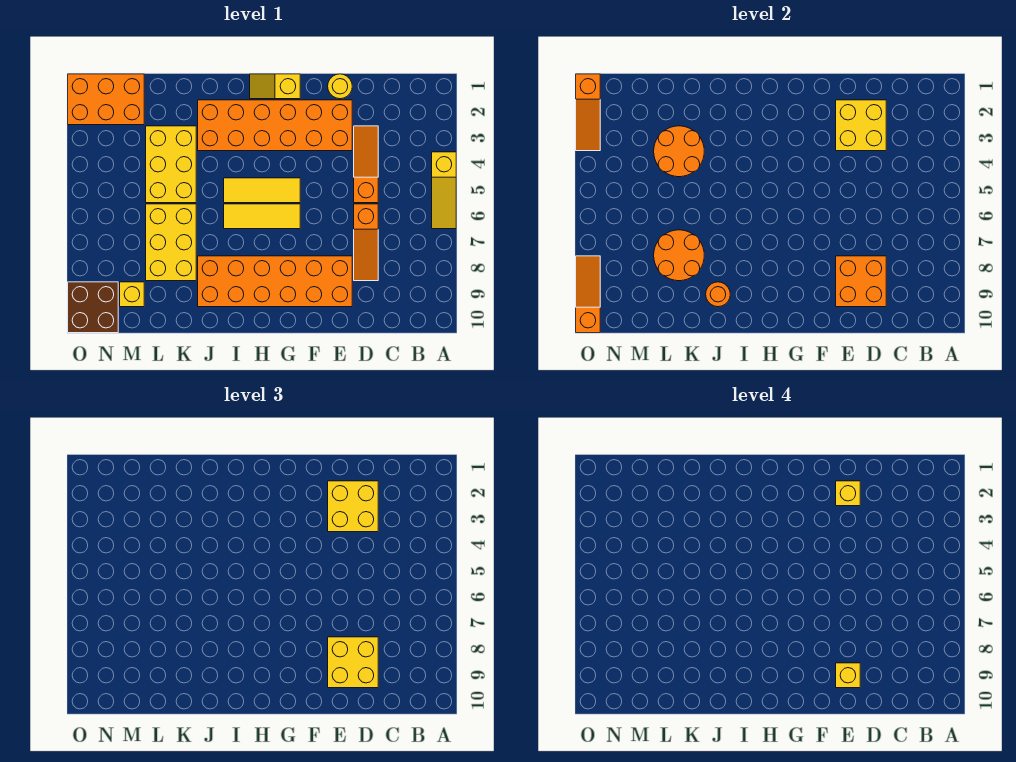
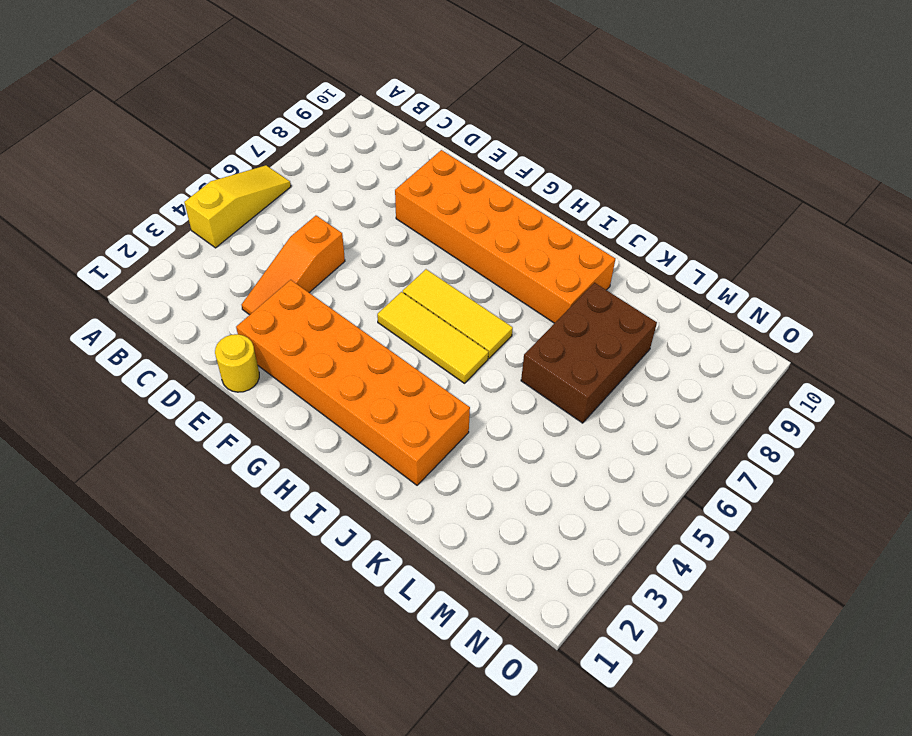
brown brick K6:L8 level 1 -> yellow brick K6:L8 level 1
none -> orange slope D6:D8 level 1 top 6
none -> yellow slope G1:H1 level 1 top G
none -> yellow brick K3:L5 level 1

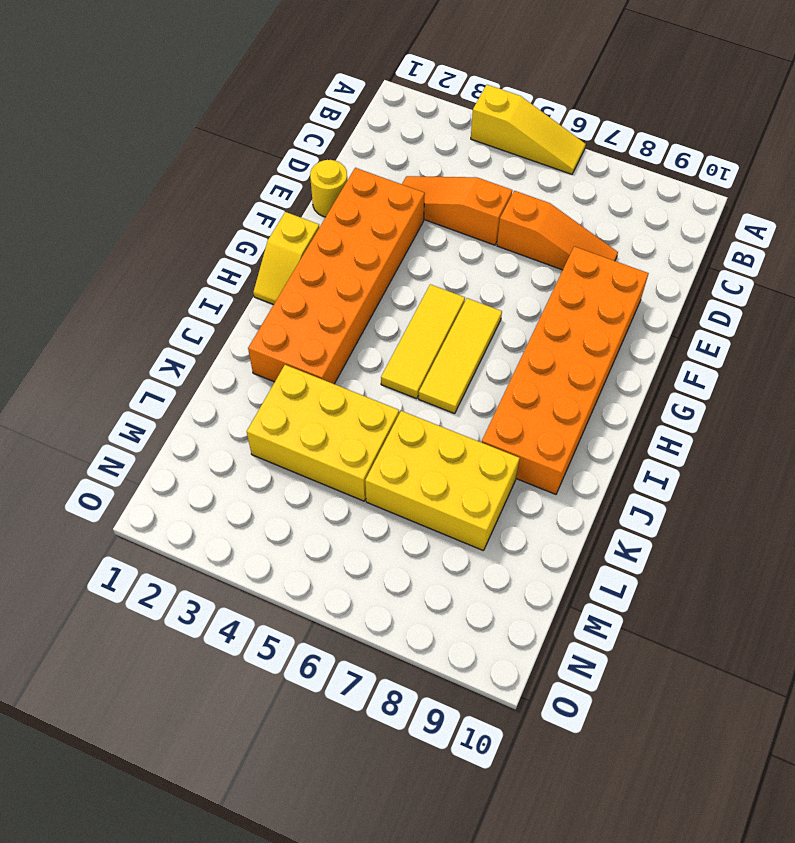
none -> orange brick M1:O2 level 1
none -> yellow brick M9 level 1
none -> brown brick N9:O10 level 1

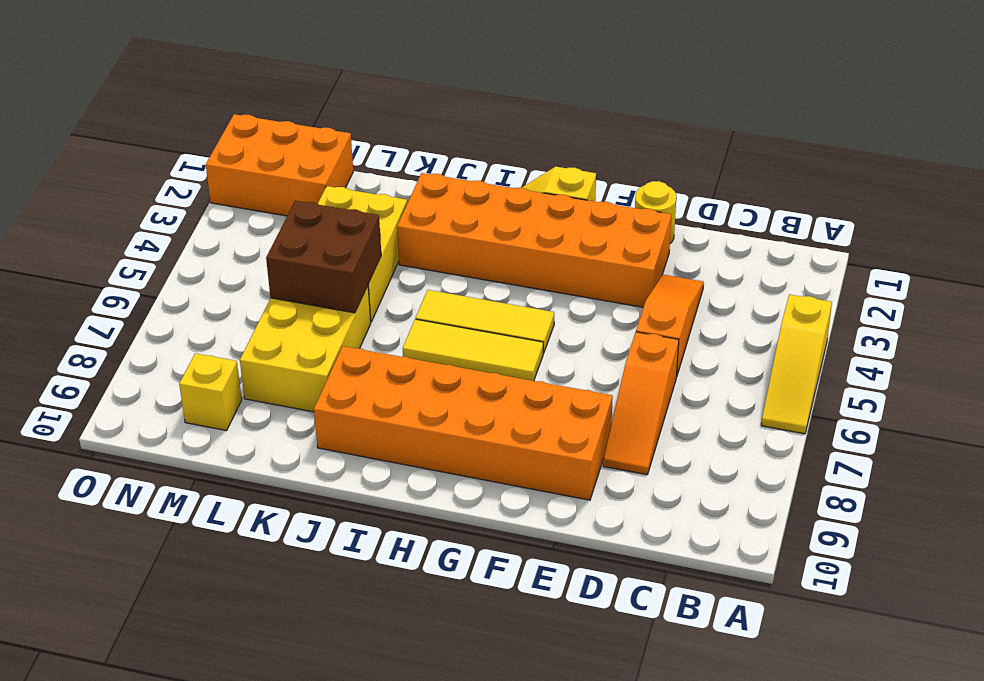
brown brick K5:L6 level 2 -> brown brick N9:O10 level 1
none -> yellow brick D2:E3 level 2
none -> orange brick D8:E9 level 2
none -> orange round brick J9 level 2

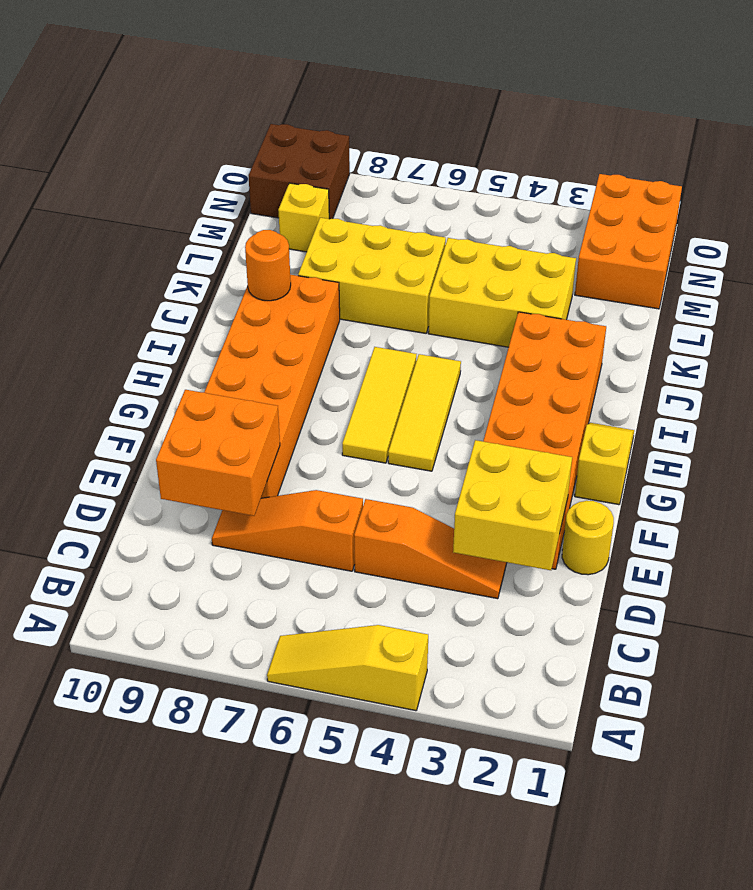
none -> orange round brick K3:L4 level 2
none -> orange round brick K7:L8 level 2
none -> orange slope O1:O3 level 2 top 1

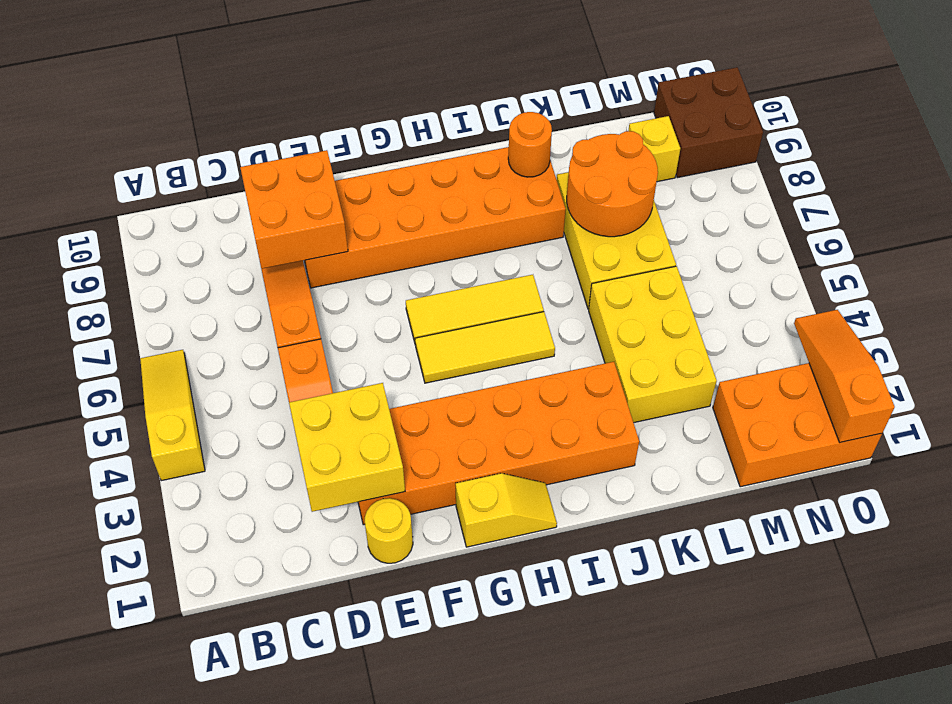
none -> orange round brick K3:L4 level 2
none -> orange slope O8:O10 level 2 top 10
none -> yellow brick D2:E3 level 3

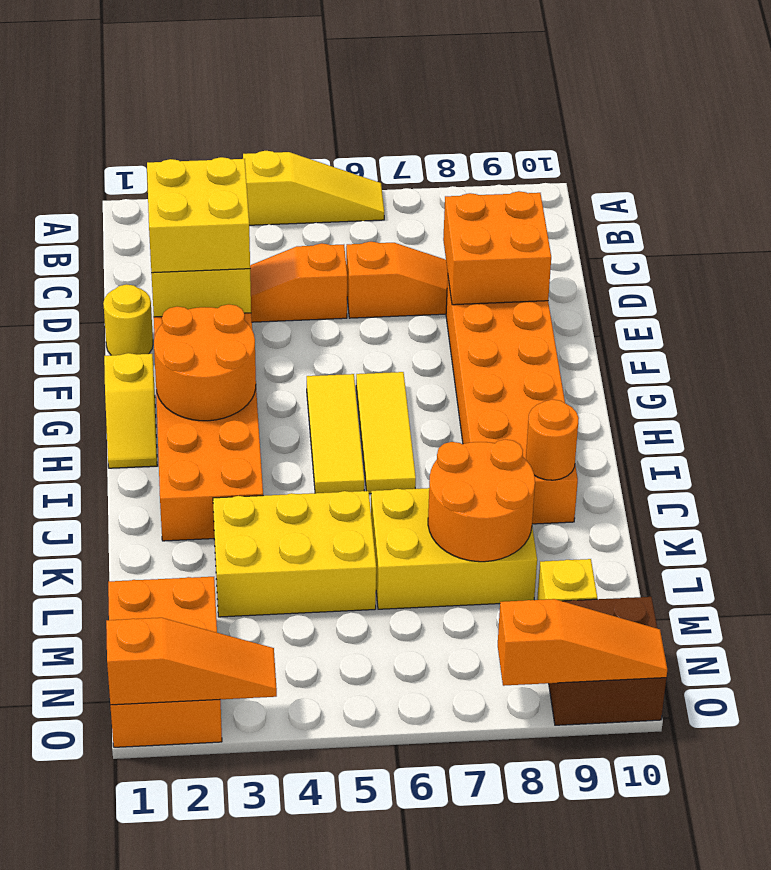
orange round brick G2:H3 level 2 -> orange round brick K3:L4 level 2
orange slope O8:O10 level 2 top 8 -> orange slope O8:O10 level 2 top 10
none -> yellow brick D8:E9 level 3
none -> yellow brick E2 level 4
none -> yellow brick E9 level 4

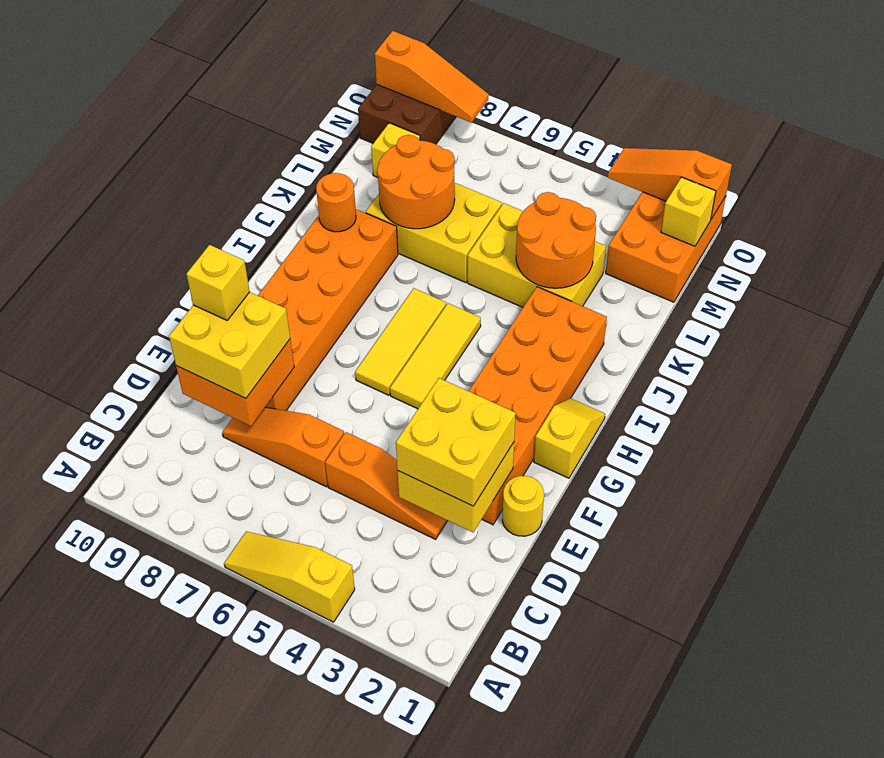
yellow brick N1 level 2 -> yellow brick E2 level 4

